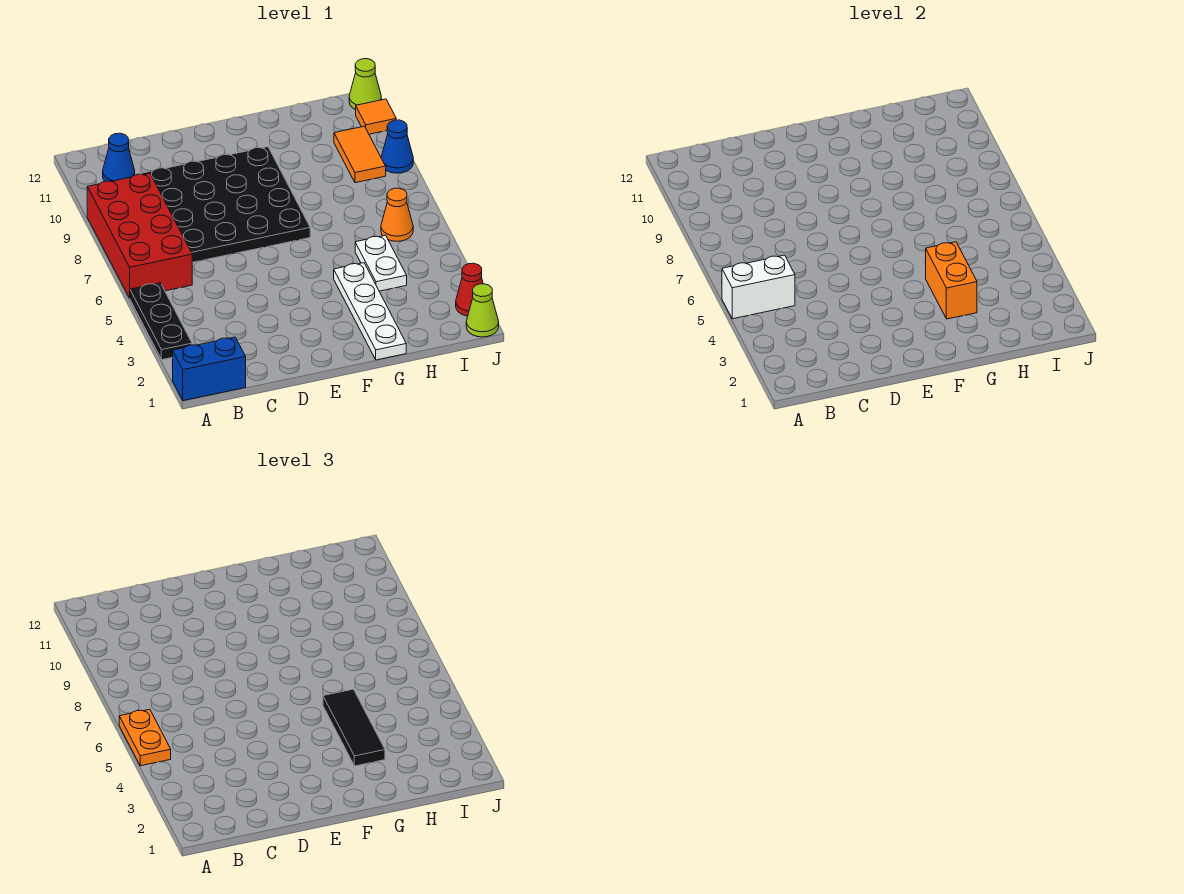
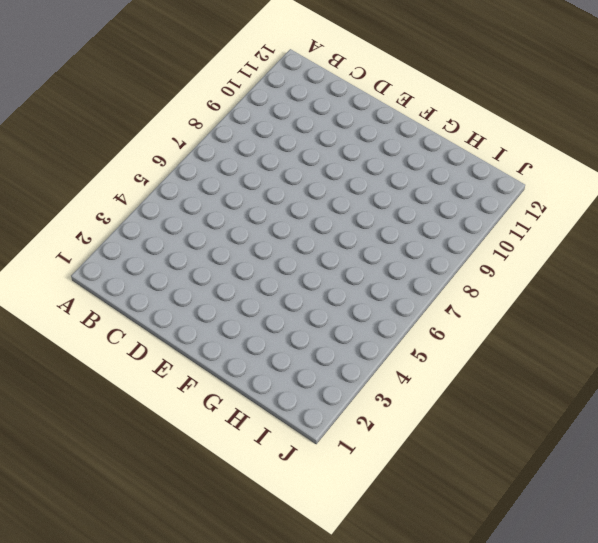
none -> blue brick A1:B1 level 1
none -> black plate A3:A5 level 1
none -> red brick A6:B9 level 1

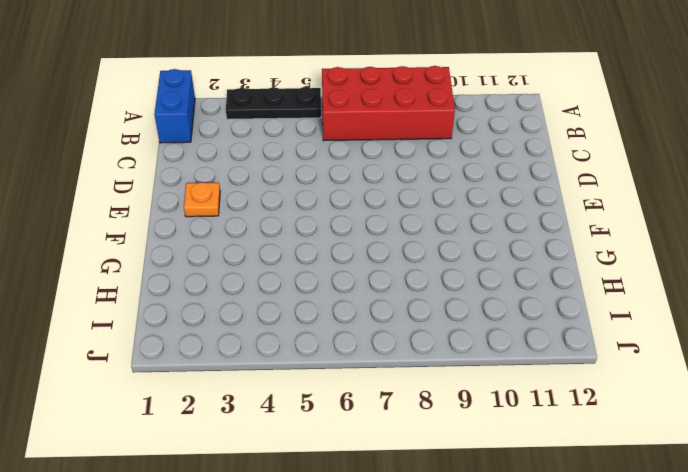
orange plate E2 level 1 -> none
none -> blue cone B11 level 1
none -> black plate C7:F10 level 1
none -> white plate G1:G4 level 1

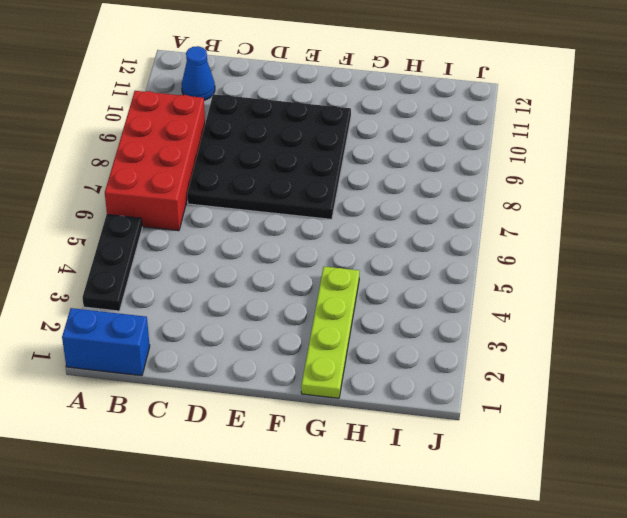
lime plate G1:G4 level 1 -> white plate G1:G4 level 1
none -> white plate H4:H5 level 1
none -> orange cone I6 level 1
none -> orange tile I9:I10 level 1

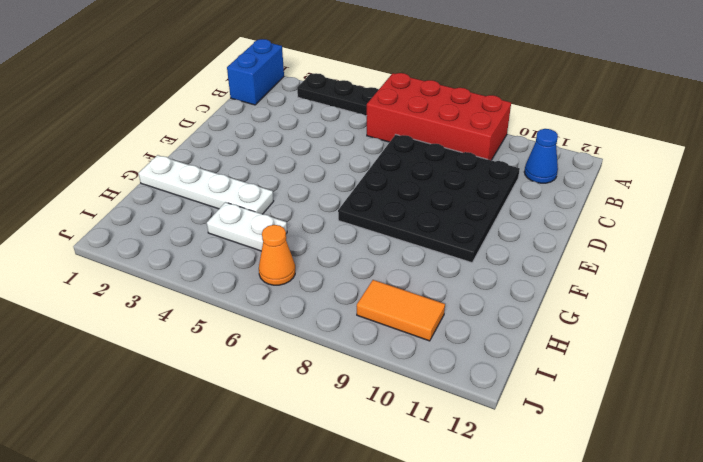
none -> lime cone J1 level 1
none -> red cone J2 level 1
none -> blue cone J9 level 1

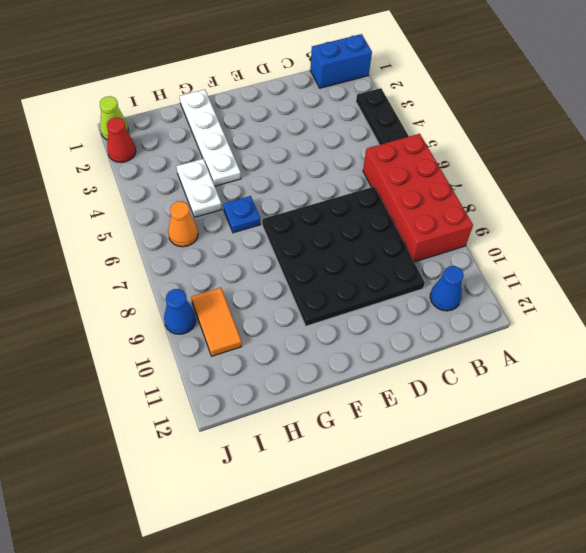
blue plate G6 level 1 -> none
none -> orange tile J11 level 1
none -> lime cone J12 level 1
none -> white brick A5:B5 level 2

